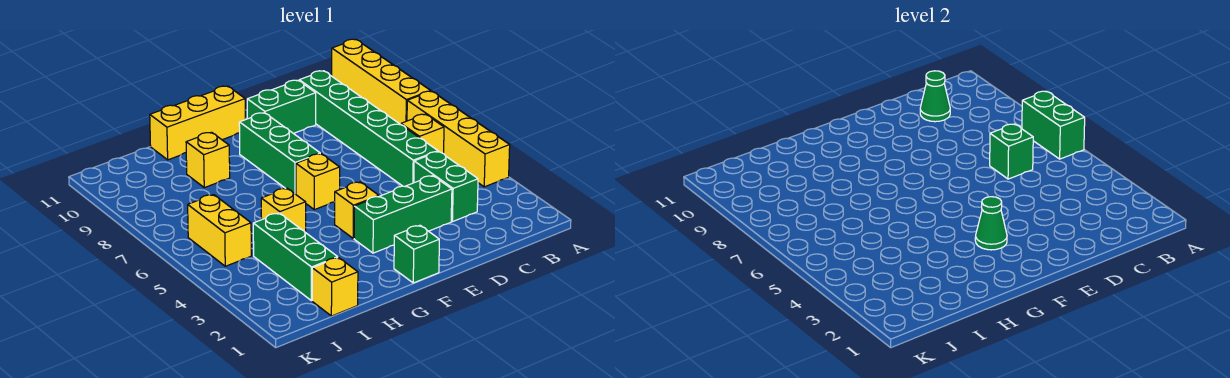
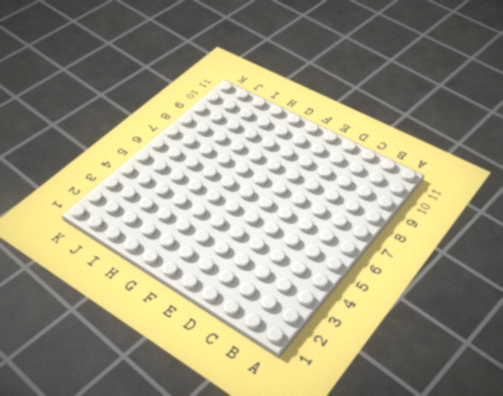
none -> yellow brick A4:A7 level 1
none -> yellow brick A8:A11 level 1
none -> yellow brick B6 level 1

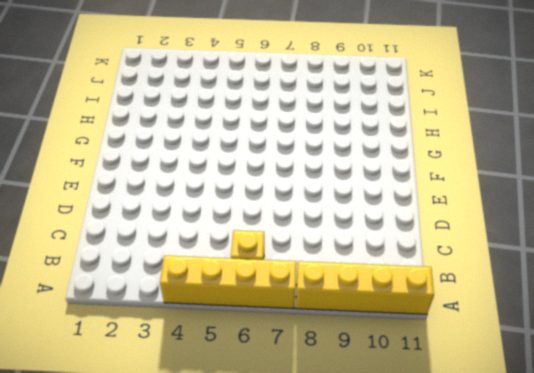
none -> green brick C3:C4 level 1
none -> green brick C5:C10 level 1
none -> green brick D3:F3 level 1

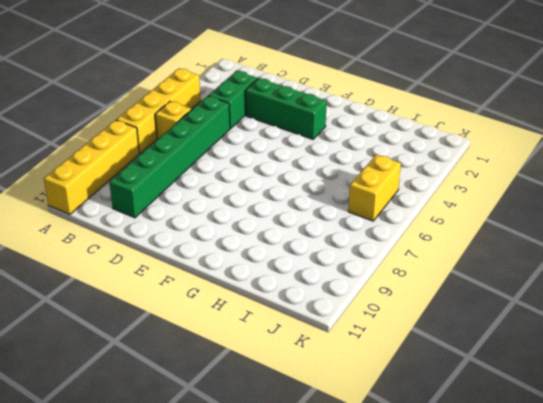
none -> green brick D10:E10 level 1
none -> green brick F1 level 1
none -> yellow brick F4 level 1

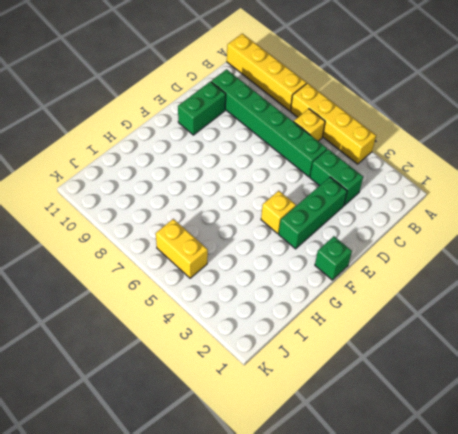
none -> yellow brick F6 level 1
none -> green brick F7:F9 level 1
none -> yellow brick F11:H11 level 1

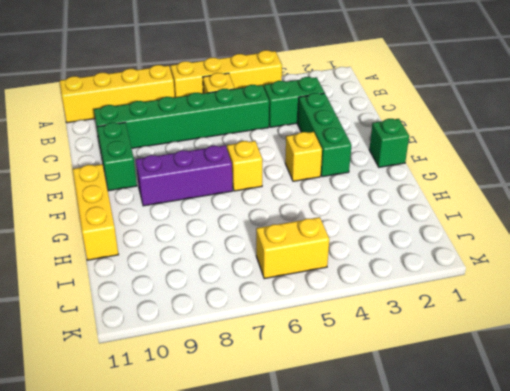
purple brick F7:F9 level 1 -> green brick F7:F9 level 1
none -> yellow brick H5 level 1
none -> yellow brick H9 level 1
none -> yellow brick I1 level 1

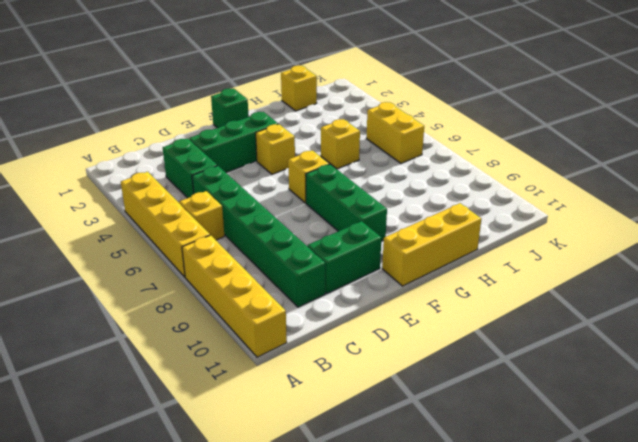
none -> yellow brick H9 level 1
none -> green brick I2:I4 level 1
none -> green brick A6:A7 level 2

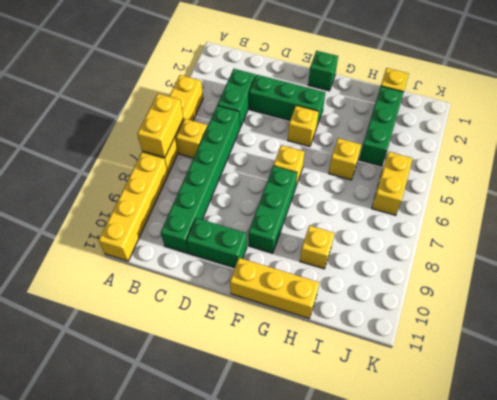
yellow brick A6:A7 level 2 -> green brick A6:A7 level 2
none -> green brick C6 level 2
none -> green cone C10 level 2
none -> green cone F3 level 2

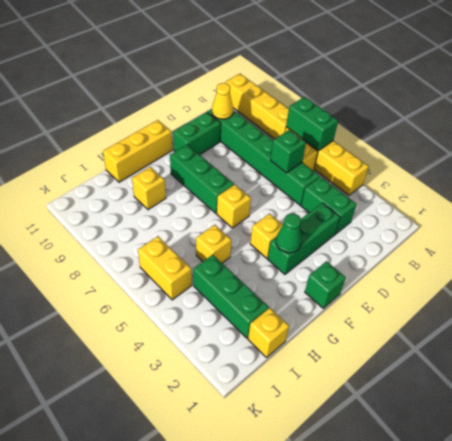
yellow cone C10 level 2 -> green cone C10 level 2

